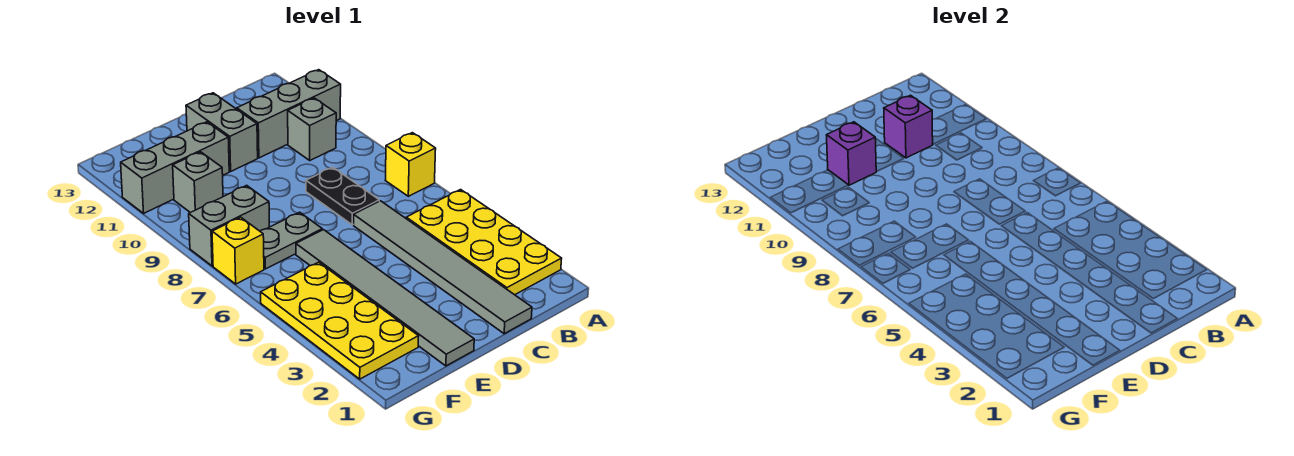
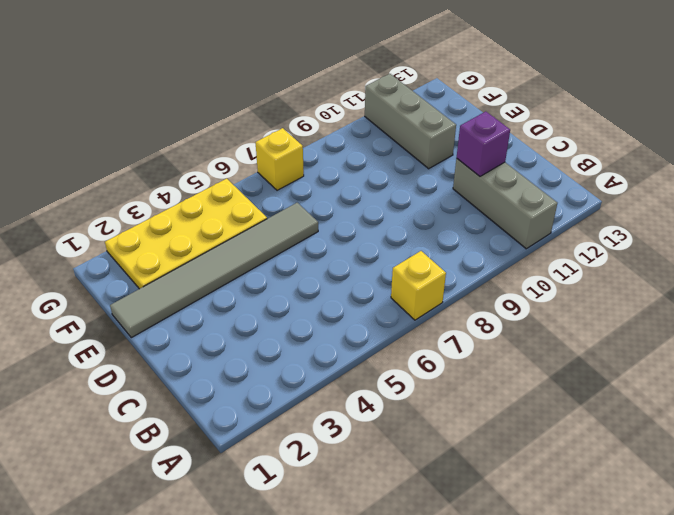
none -> yellow plate A2:B5 level 1
none -> grey brick B10 level 1
none -> grey tile C1:C6 level 1

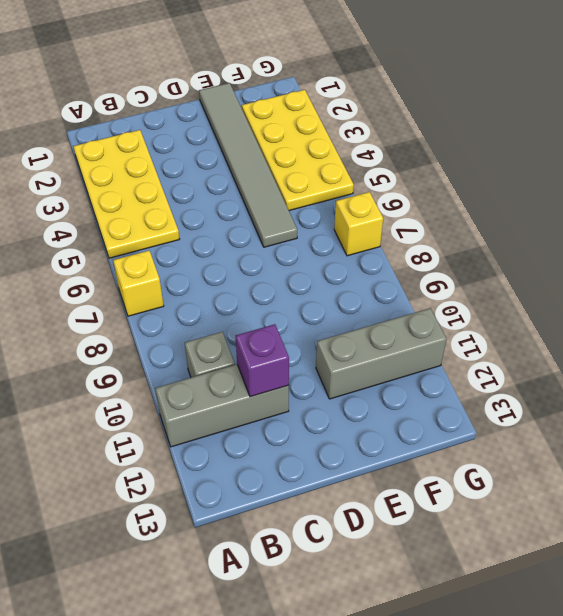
none -> grey tile C1:C6 level 1
none -> black plate C7:C8 level 1
none -> grey brick D11:D12 level 1

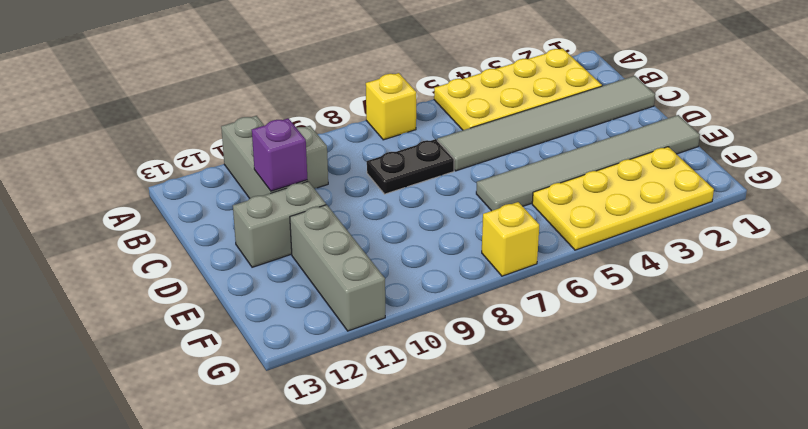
none -> grey plate E7:F7 level 1
none -> grey brick F8:G8 level 1
none -> grey brick F10 level 1

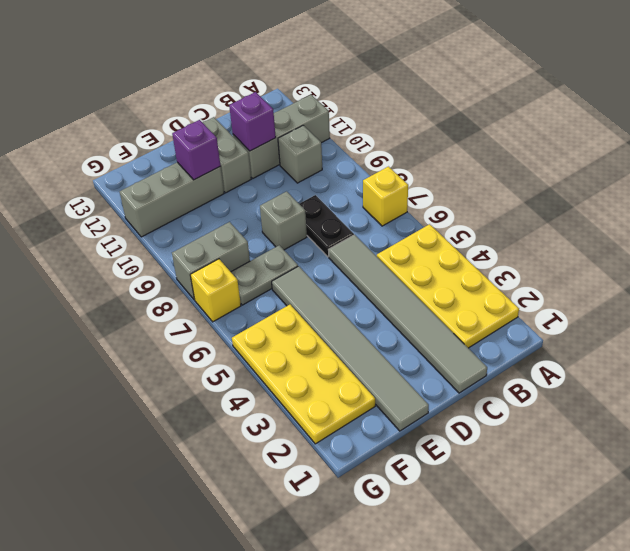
grey brick D8 level 1 -> grey brick F10 level 1

